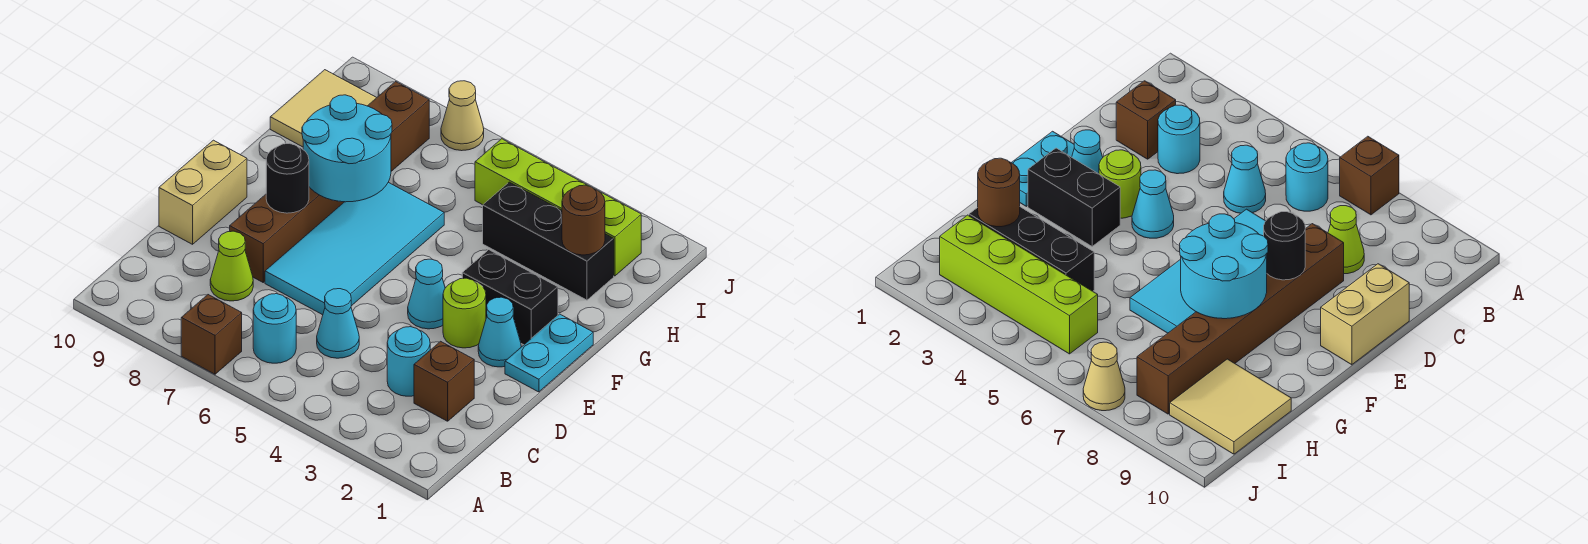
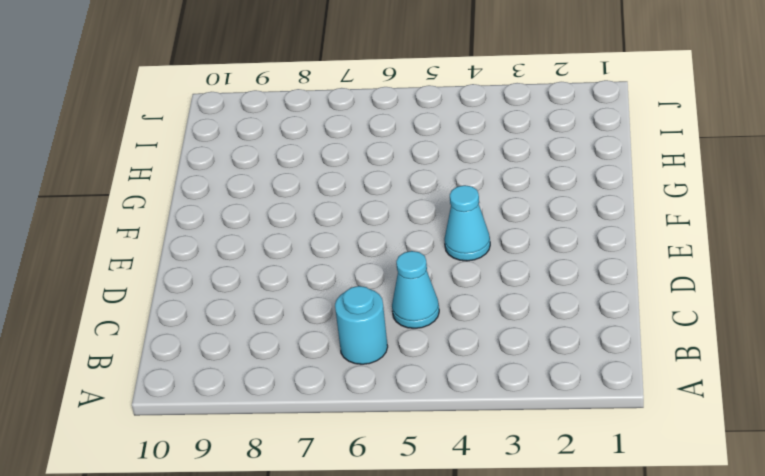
none -> brown brick A7 level 1
none -> brown brick C2 level 1
none -> cyan round brick C3 level 1

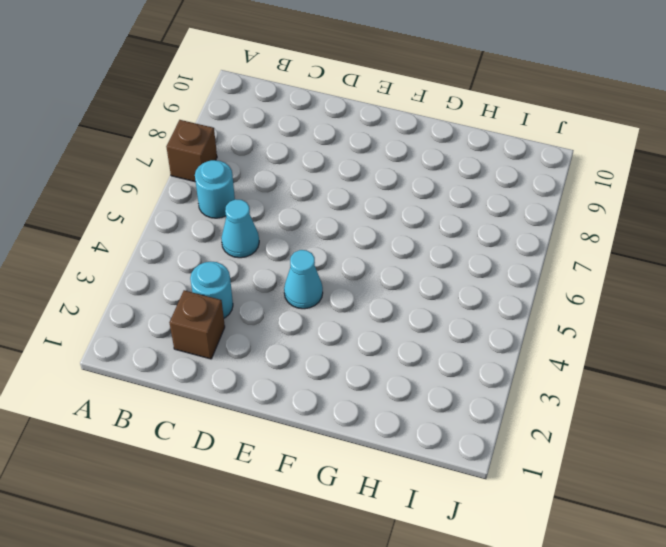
none -> lime cone C8 level 1
none -> cyan tile D6:G7 level 1
none -> brown brick D8:I8 level 1

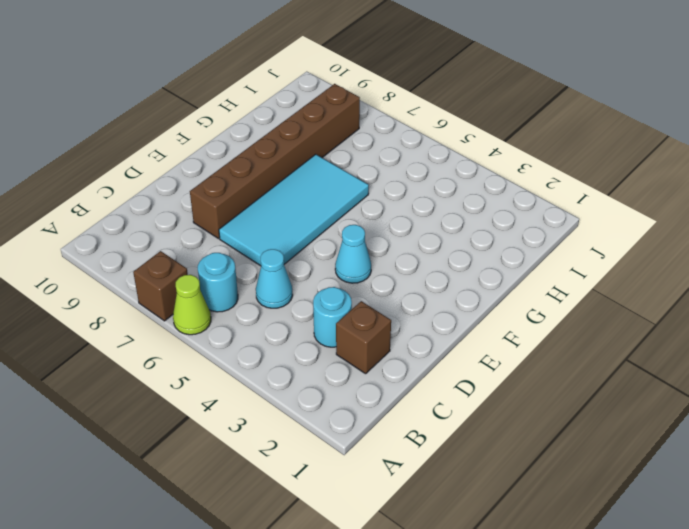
lime cone A6 level 1 -> lime cone C8 level 1
none -> tan brick D10:E10 level 1
none -> cyan plate E1:F1 level 1
none -> cyan cone E2 level 1

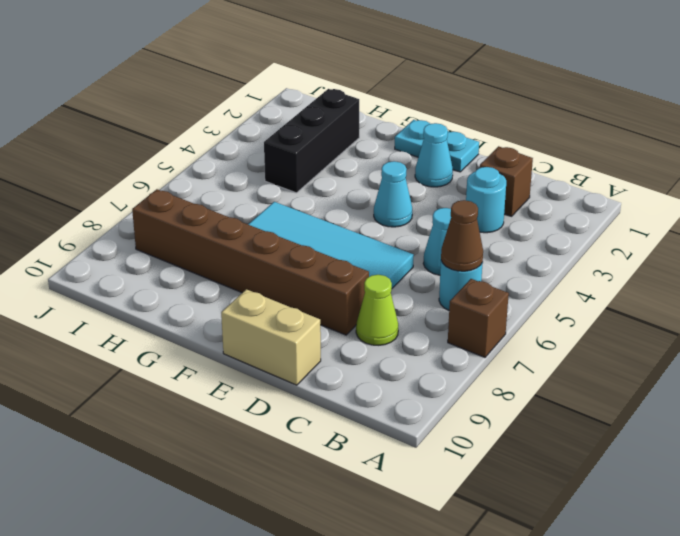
brown cone B6 level 2 -> none
none -> lime round brick E3 level 1
none -> black brick F2:F3 level 1
none -> tan tile H9:I10 level 1

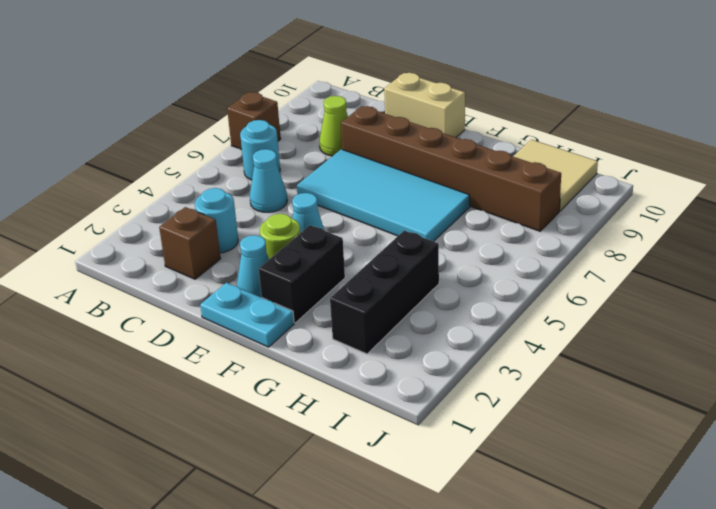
none -> lime brick I2:I5 level 1
none -> tan cone J7 level 1
none -> black round brick E8 level 2

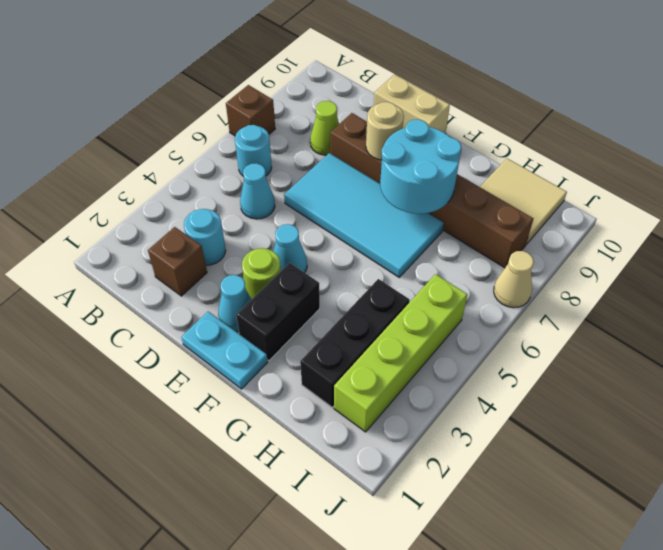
tan round brick E8 level 2 -> black round brick E8 level 2
none -> brown round brick H2 level 2

